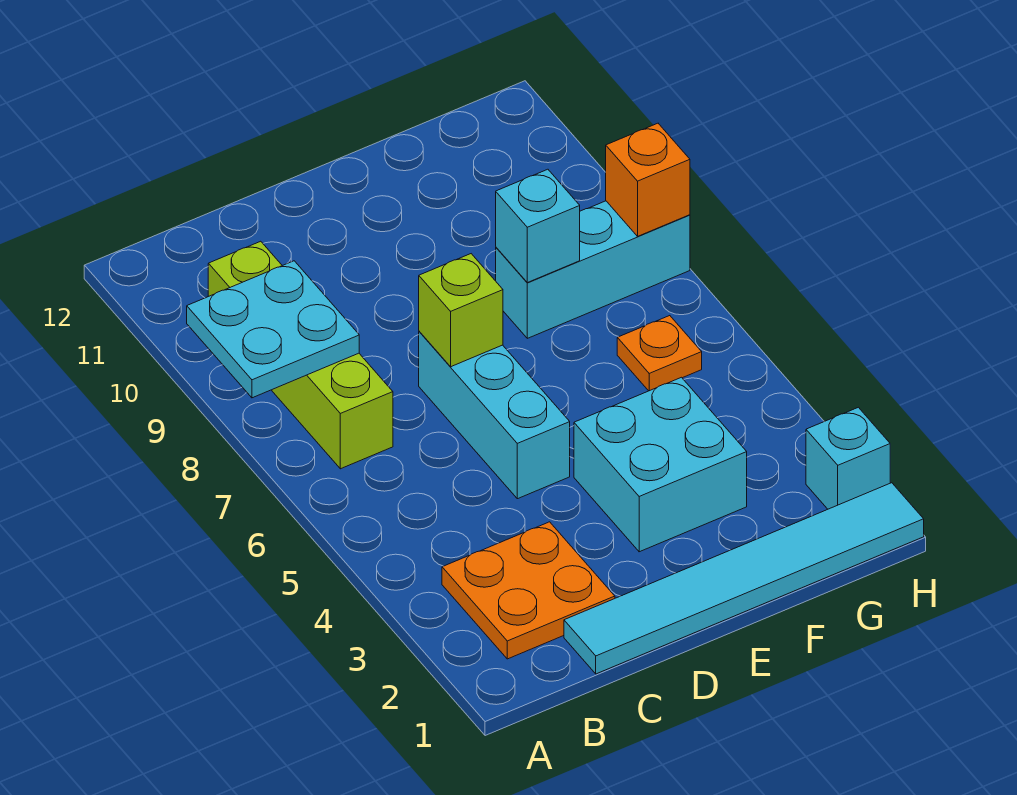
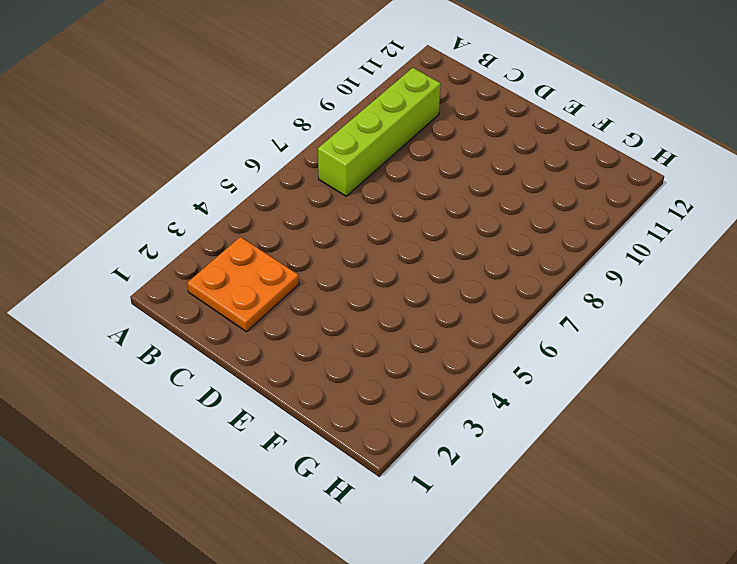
none -> cyan tile C1:H1 level 1
none -> cyan brick D5:D7 level 1
none -> cyan brick E3:F4 level 1

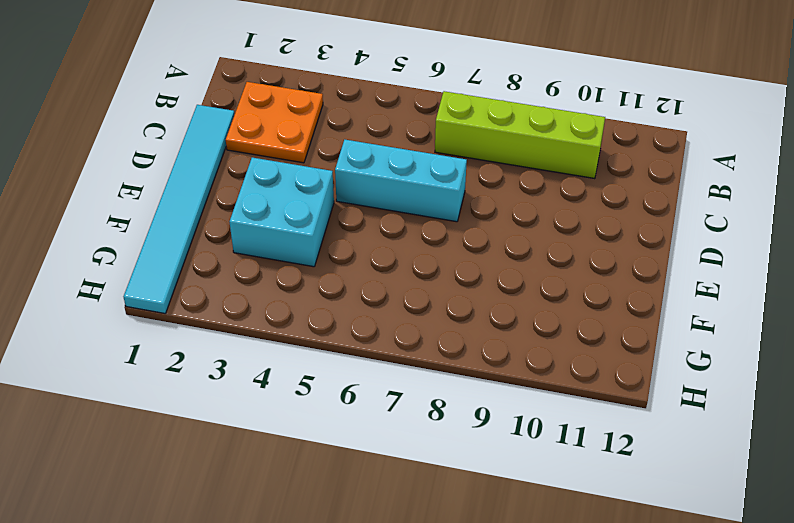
none -> cyan brick F8:H8 level 1
none -> orange plate G6 level 1
none -> cyan brick H2 level 1

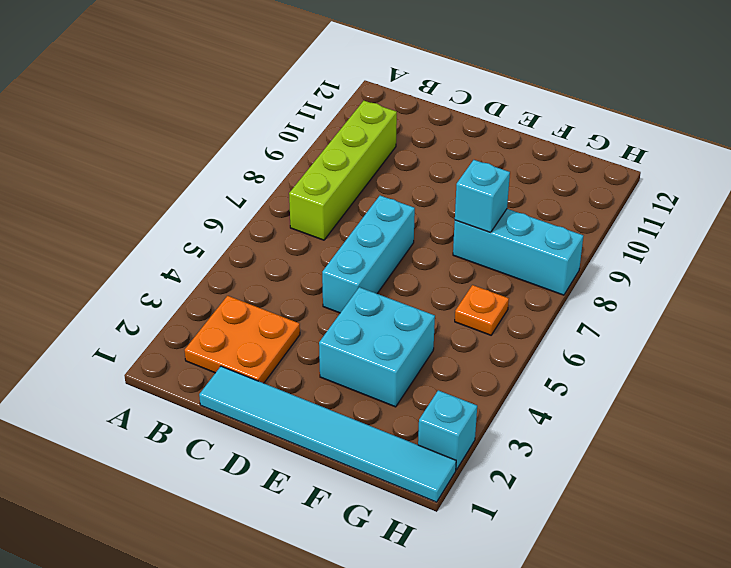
none -> cyan plate A8:B9 level 2
none -> lime brick D7 level 2
none -> orange brick H8 level 2

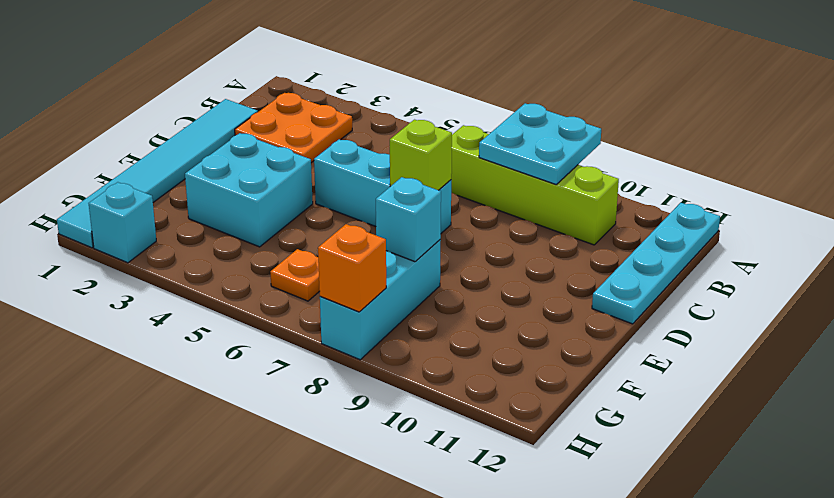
cyan plate A12:D12 level 1 -> none

